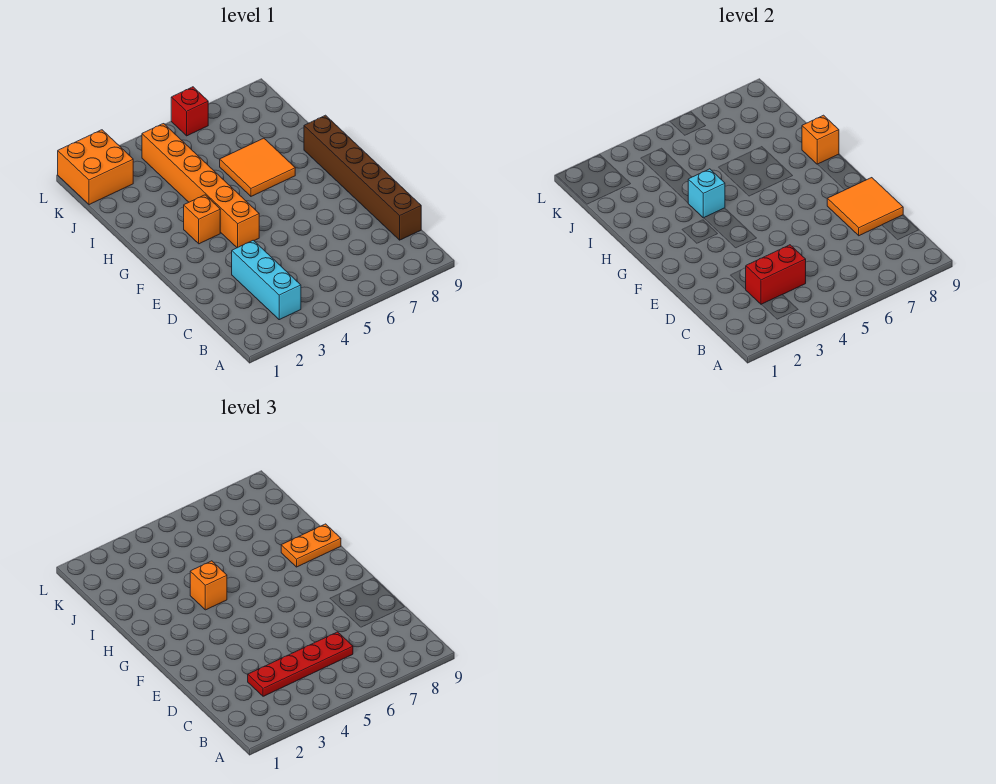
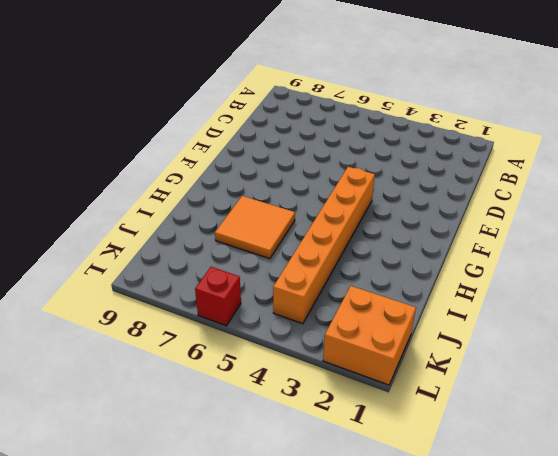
none -> cyan brick B3:D3 level 1
none -> brown brick C9:H9 level 1
none -> orange brick G3 level 1

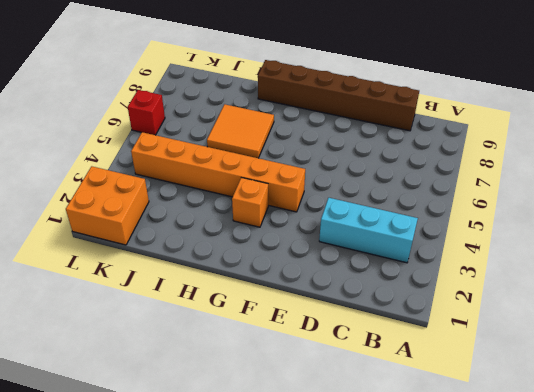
none -> red brick C3:C4 level 2
none -> orange tile D8:E9 level 2
none -> cyan brick H4 level 2

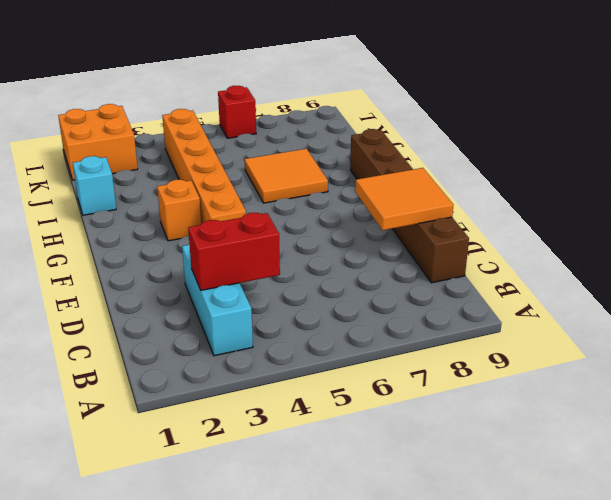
cyan brick I1 level 1 -> cyan brick H4 level 2
none -> orange brick H9 level 2
none -> red plate C3:C6 level 3
none -> orange brick H4 level 3

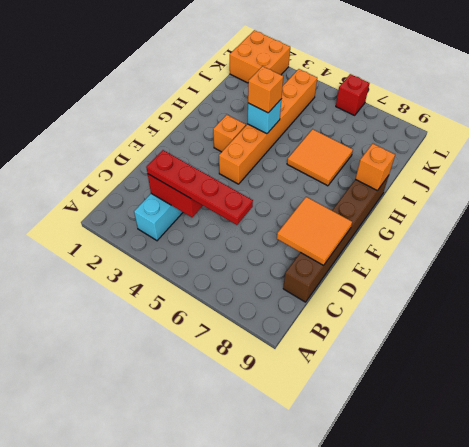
none -> orange plate H8:H9 level 3

